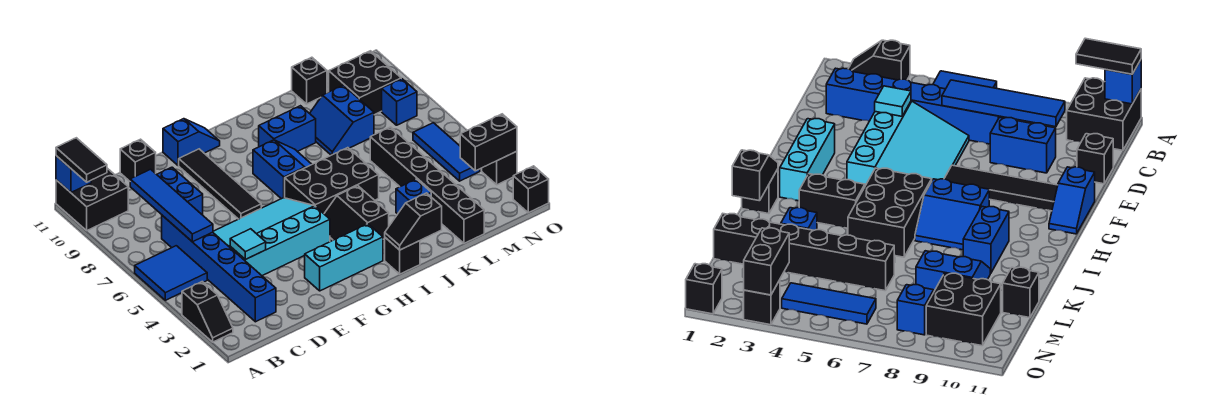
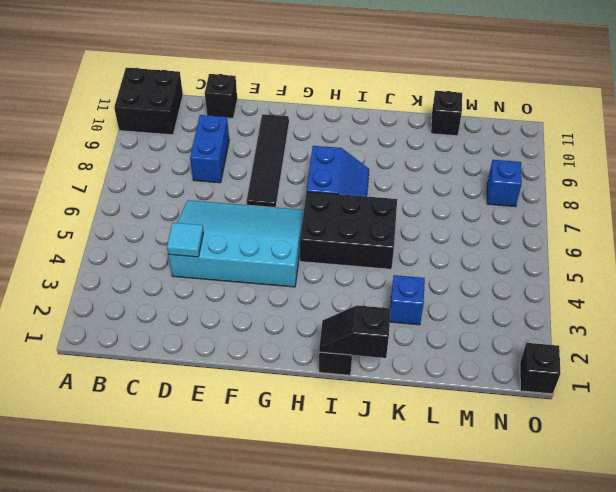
none -> black slope A2:A3 level 1 top 3
none -> blue tile A5:B6 level 1
none -> blue brick C2:C7 level 1
none -> cyan brick F2:H2 level 1

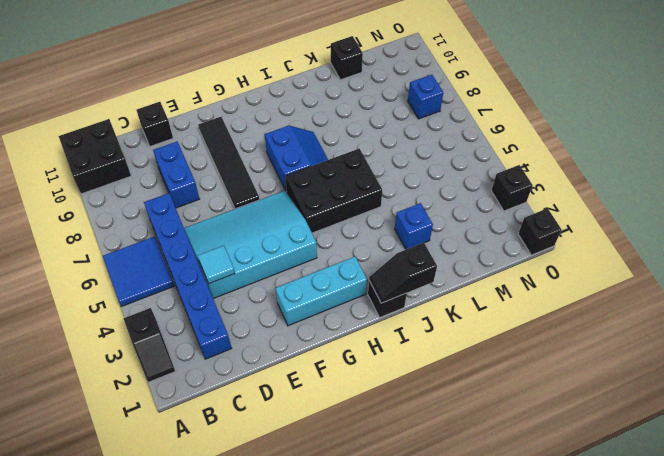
none -> blue slope F11:G11 level 1 top F
none -> black slope H3:I4 level 1 top I
none -> blue brick I9:J9 level 1
none -> blue slope K8:L9 level 1 top L

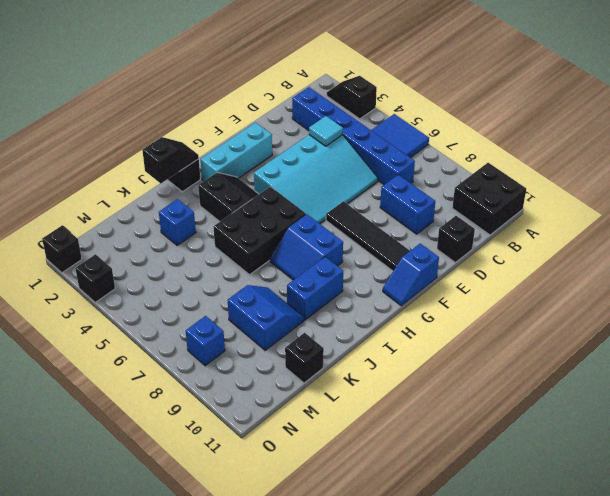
none -> black brick L1:L6 level 1
none -> black brick M9:N10 level 1
none -> blue tile N4:N6 level 1
none -> blue brick A11 level 2

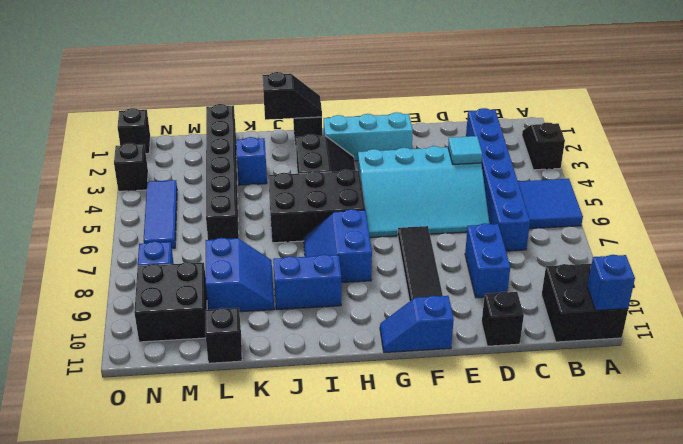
none -> blue tile C6:C9 level 2
none -> black brick N3:O3 level 2
none -> black tile A10:A11 level 3

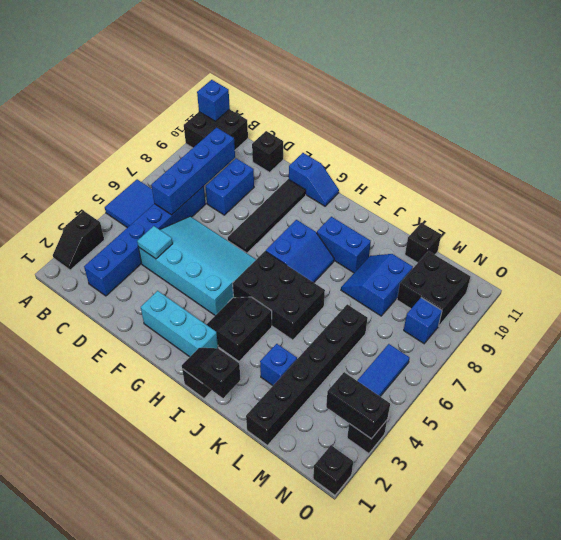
blue brick C6:C9 level 2 -> blue tile C6:C9 level 2
none -> black tile A10:A11 level 3

